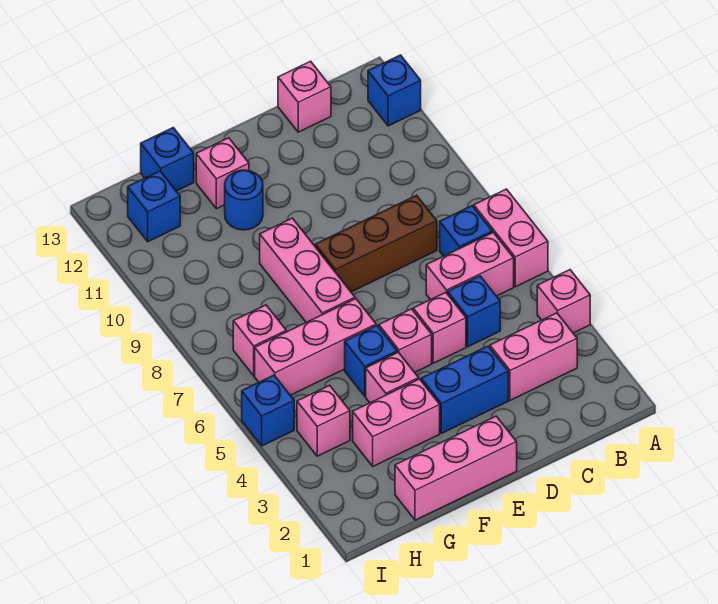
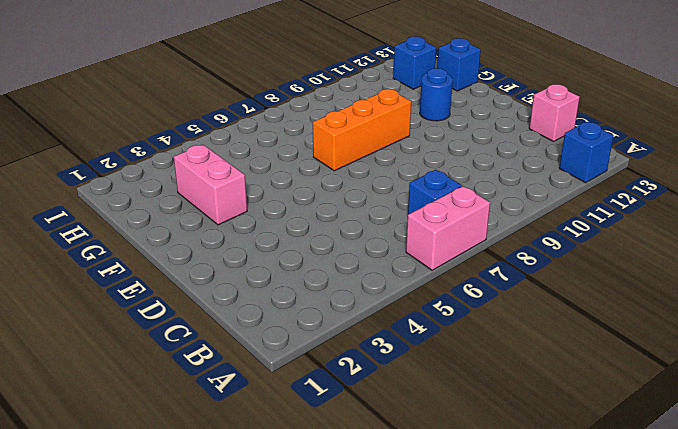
orange brick F7:F9 level 1 -> pink brick F7:F9 level 1
none -> pink brick A4 level 1
none -> pink brick B3:C3 level 1
none -> pink brick B6:C6 level 1

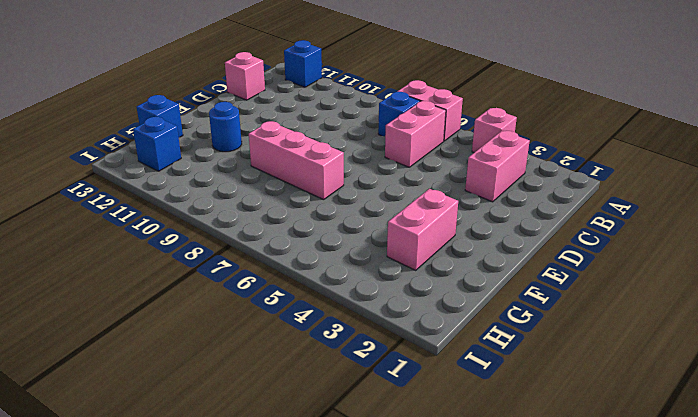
none -> blue brick C5 level 1
none -> brown brick C8:E8 level 1
none -> blue brick D3:E3 level 1

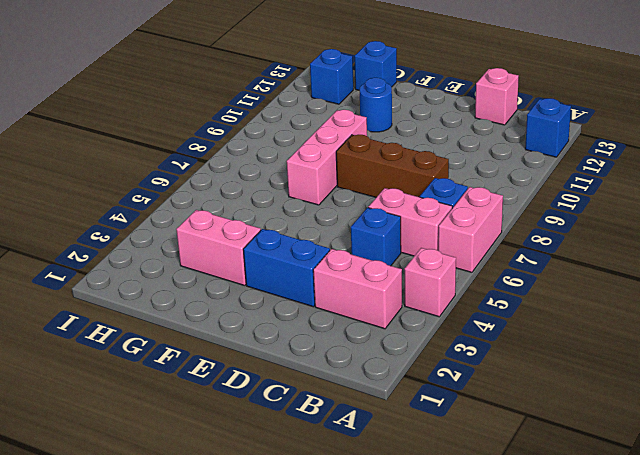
none -> pink brick D5 level 1
none -> pink brick E1:G1 level 1
none -> pink brick E5 level 1

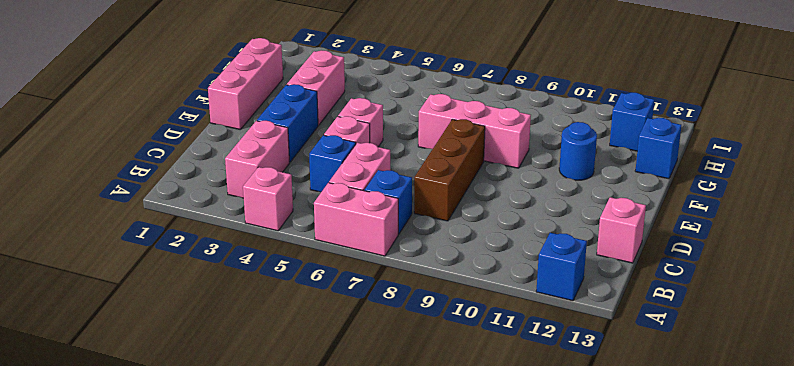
none -> pink brick F4 level 1
none -> blue brick F5 level 1
none -> pink brick F6:H6 level 1

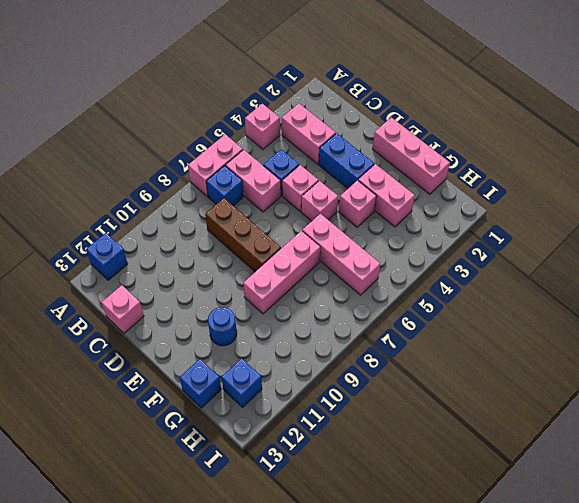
none -> blue brick F5 level 1
none -> pink brick F12 level 1
none -> pink brick H4 level 1

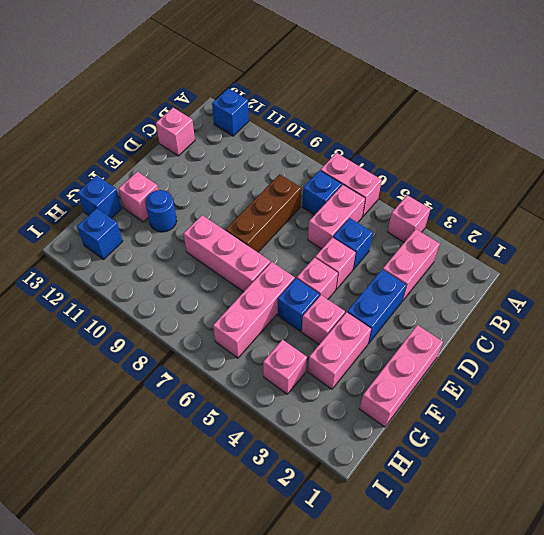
none -> pink brick H7 level 1
none -> blue brick I5 level 1

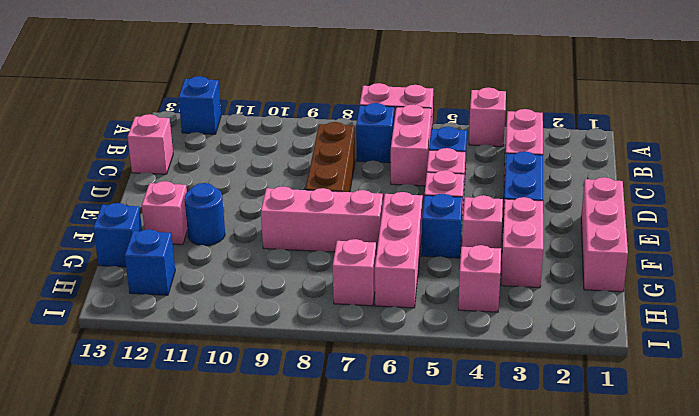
none -> blue brick I5 level 1

